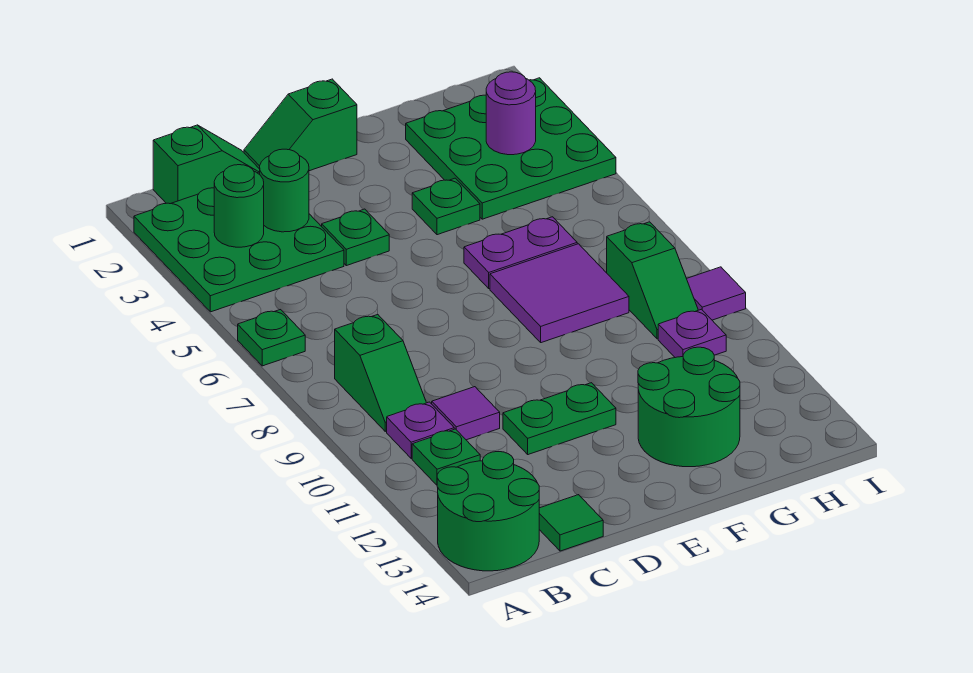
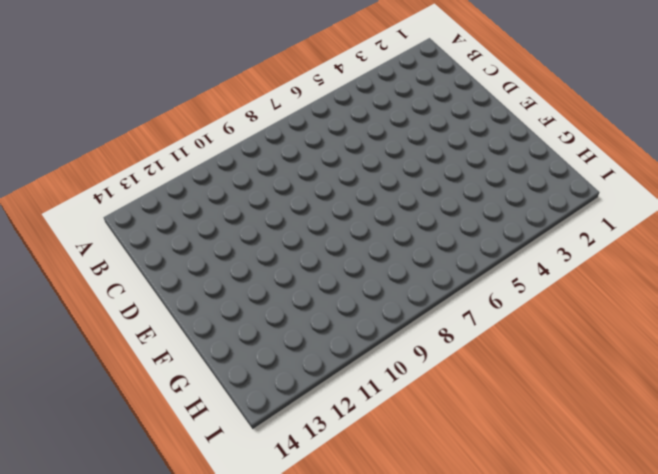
none -> green plate A2:C4 level 1
none -> green plate A6 level 1
none -> green round brick A13:B14 level 1

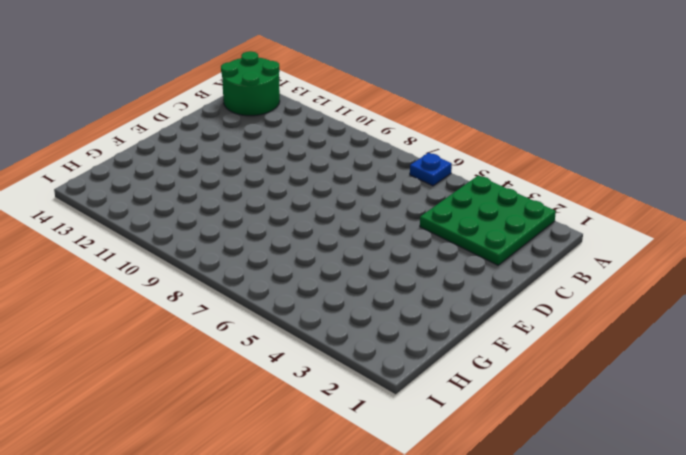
blue plate A6 level 1 -> green plate A6 level 1
none -> green slope B1:C1 level 1 top B
none -> green slope B8:B9 level 1 top 8
none -> purple plate B10 level 1

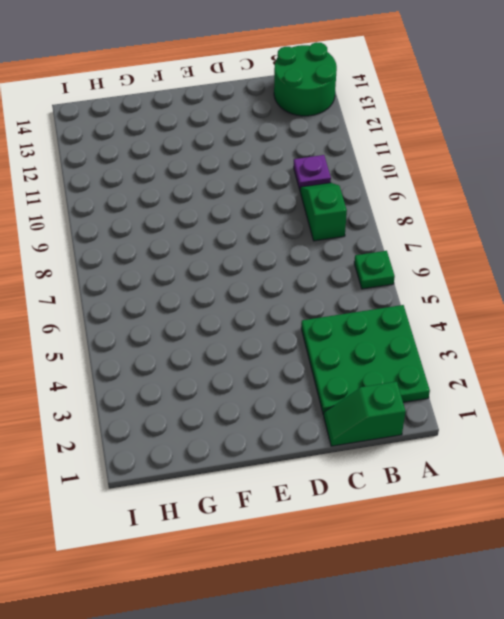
none -> green plate B11 level 1
none -> purple tile C10 level 1
none -> green tile C14 level 1

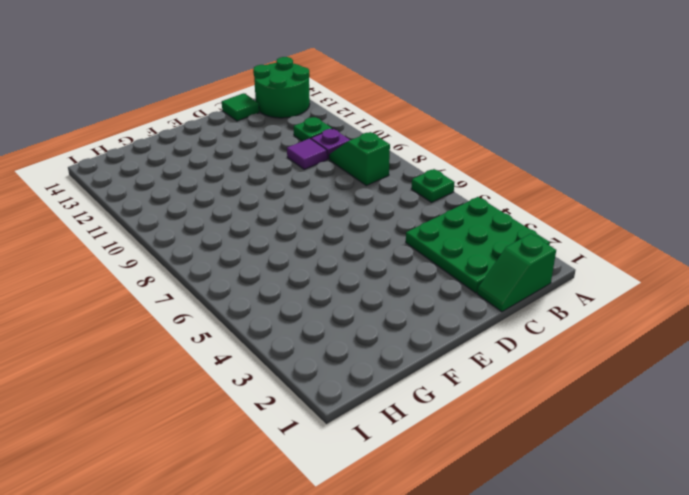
none -> green slope D1:E1 level 1 top E
none -> green plate D4 level 1
none -> green plate D11:E11 level 1

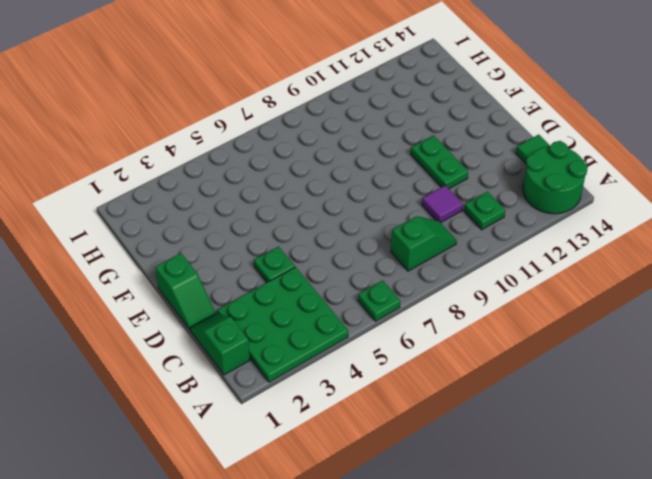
none -> purple plate B10 level 1
none -> green plate F4 level 1
none -> purple plate F6:G6 level 1

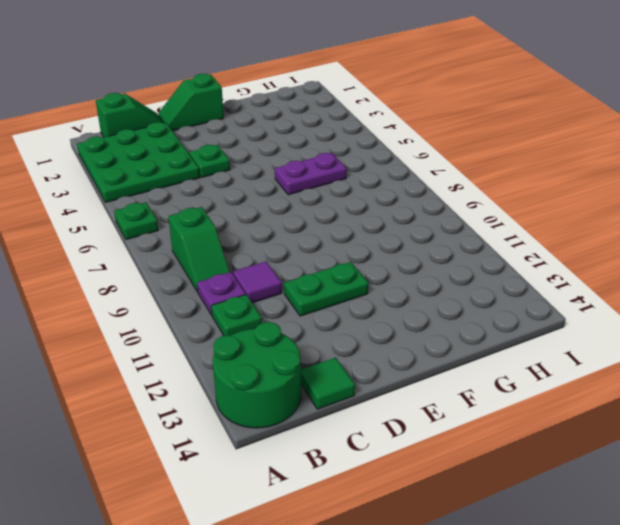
none -> green plate F4 level 1
none -> purple tile F7:G8 level 1
none -> green round brick F12:G13 level 1

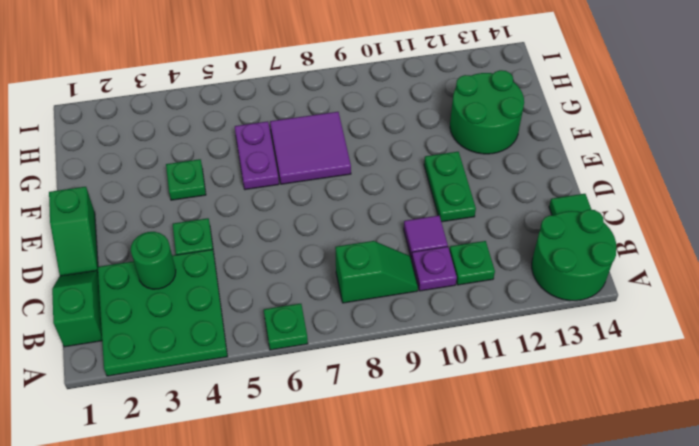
none -> green plate G2:I4 level 1
none -> green slope H8:H9 level 1 top 8
none -> purple plate H10 level 1

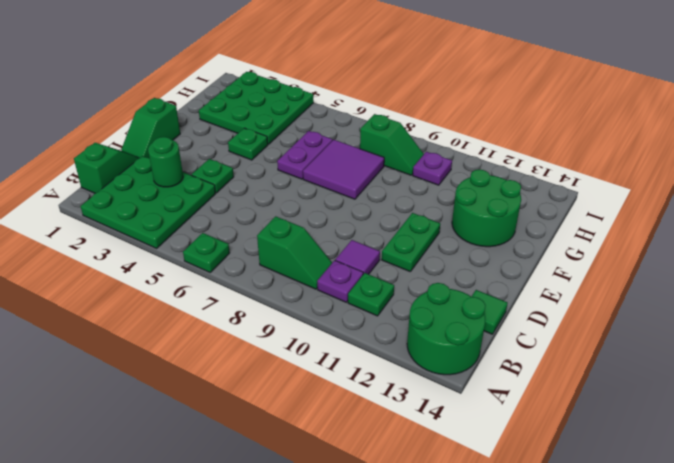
none -> purple tile I9 level 1
none -> green round brick B3 level 2
none -> purple round brick H3 level 2

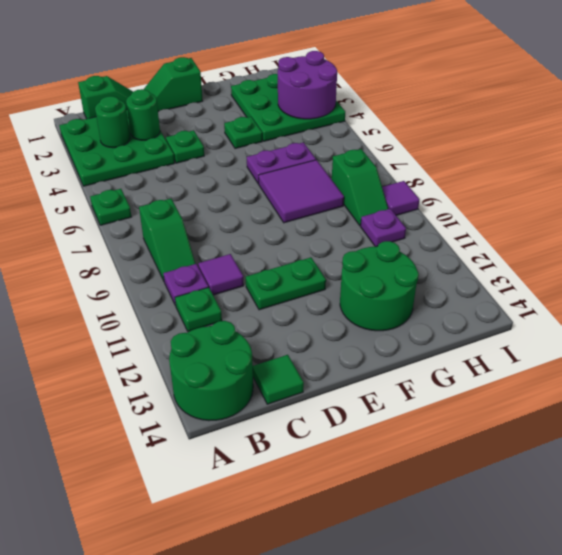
purple round brick H3:I4 level 2 -> purple round brick H3 level 2

